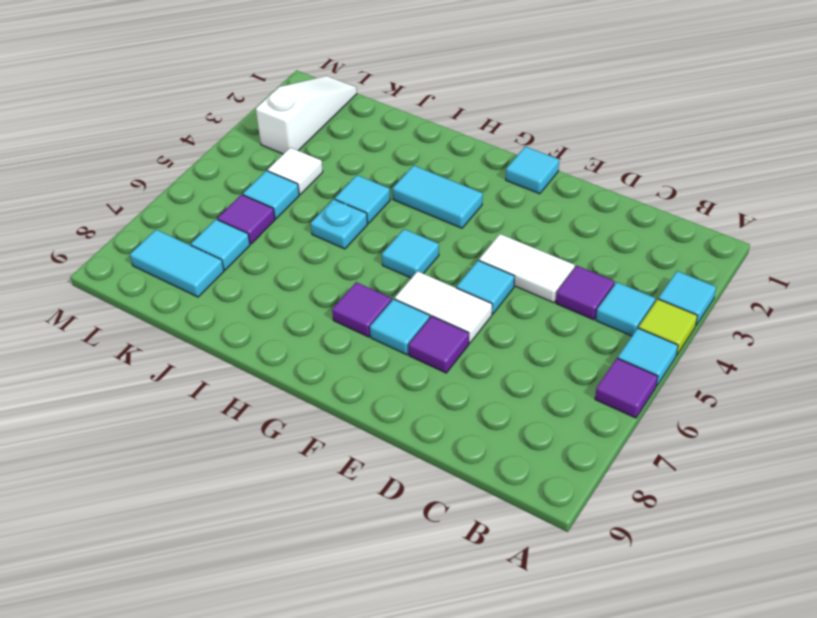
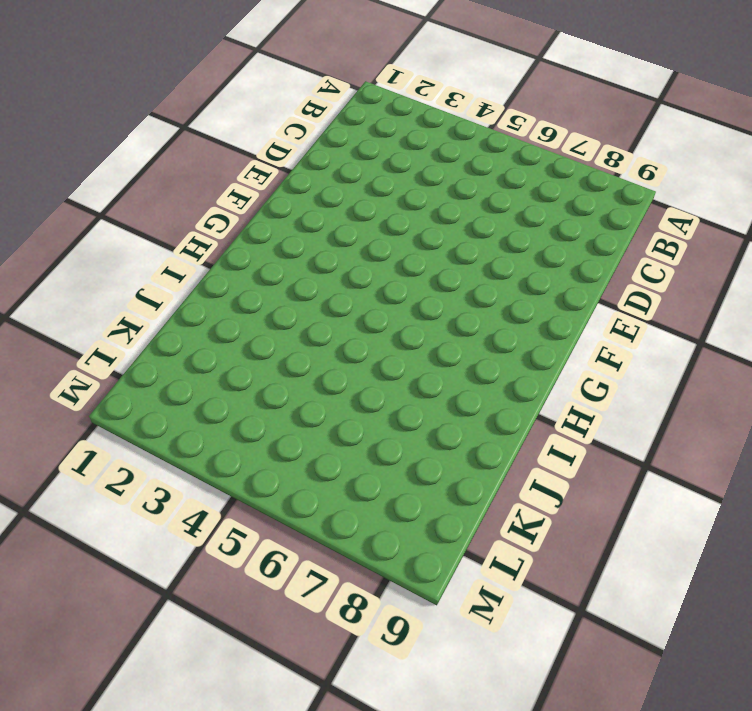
none -> cyan tile A3 level 1
none -> lime tile A4 level 1
none -> cyan tile A5 level 1

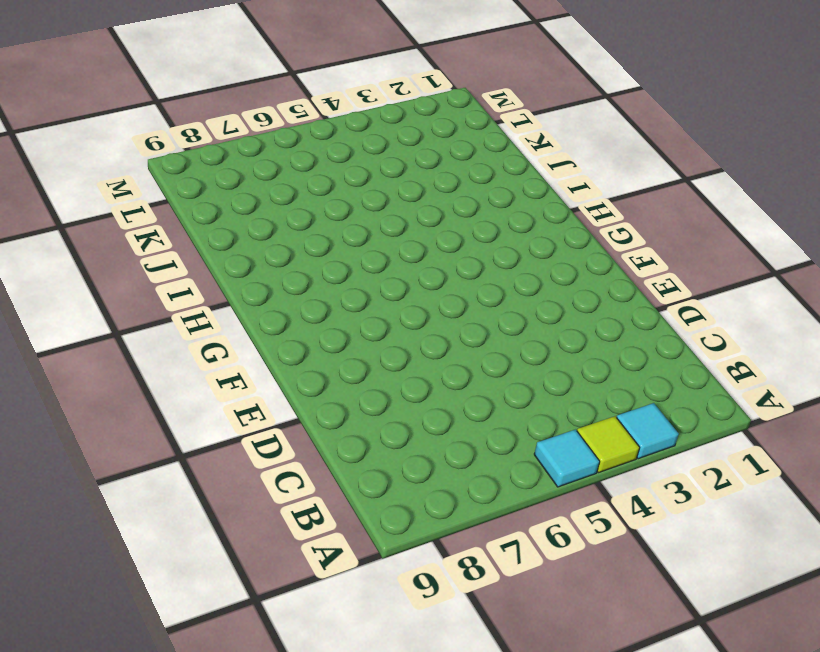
none -> purple tile A6 level 1
none -> cyan tile B4 level 1
none -> purple tile C4 level 1

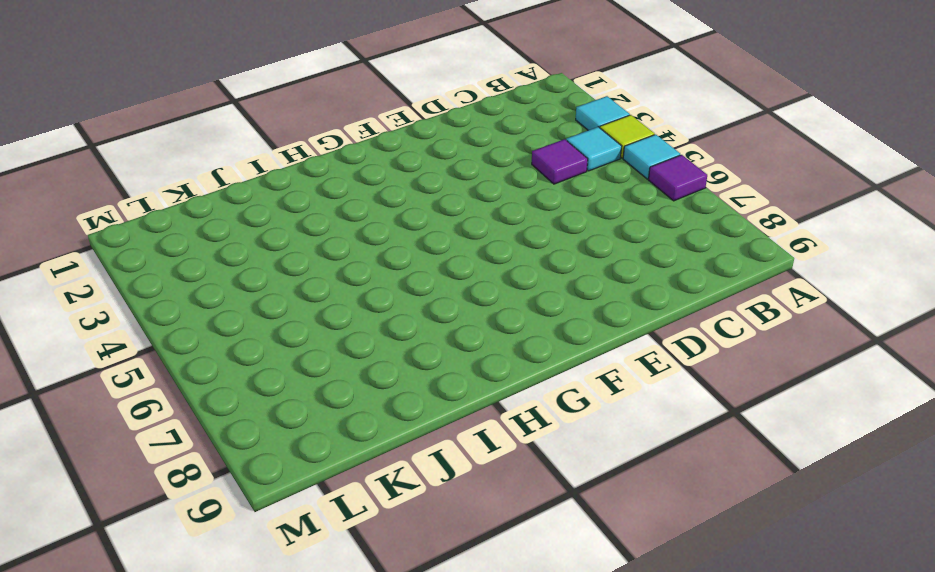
none -> white tile D4:E4 level 1
none -> cyan tile E5 level 1
none -> white tile E6:F6 level 1

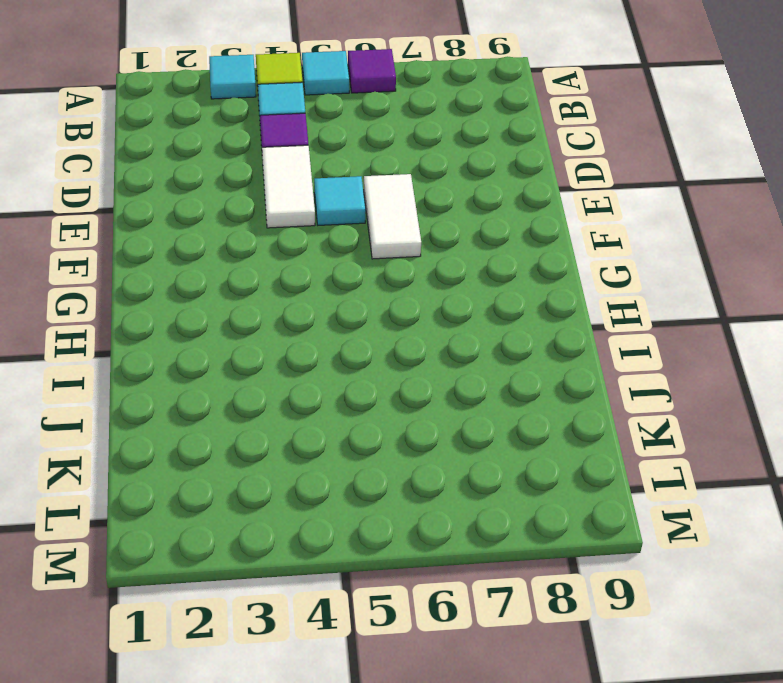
none -> purple tile E7 level 1
none -> cyan tile F1 level 1
none -> cyan tile F7 level 1

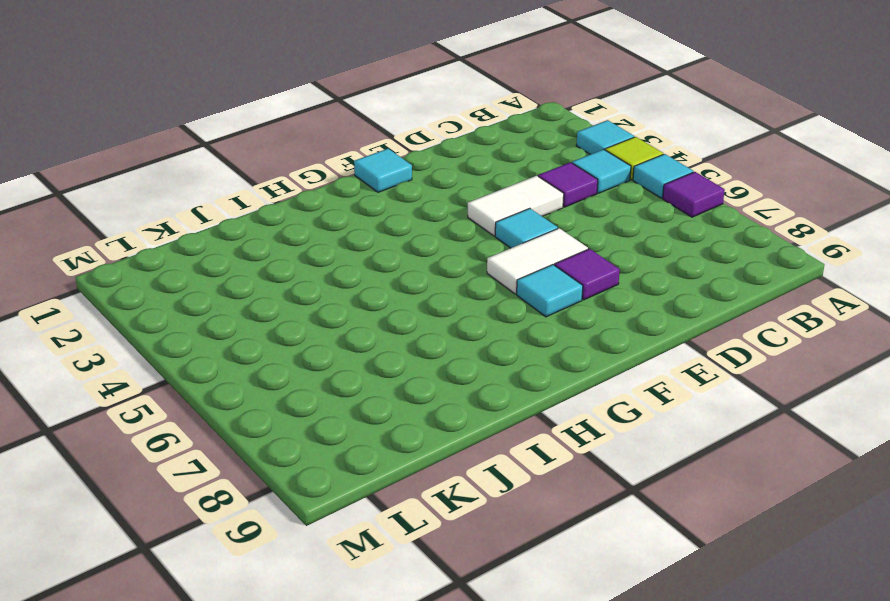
none -> cyan tile G3:H3 level 1
none -> cyan tile G5 level 1
none -> purple tile G7 level 1

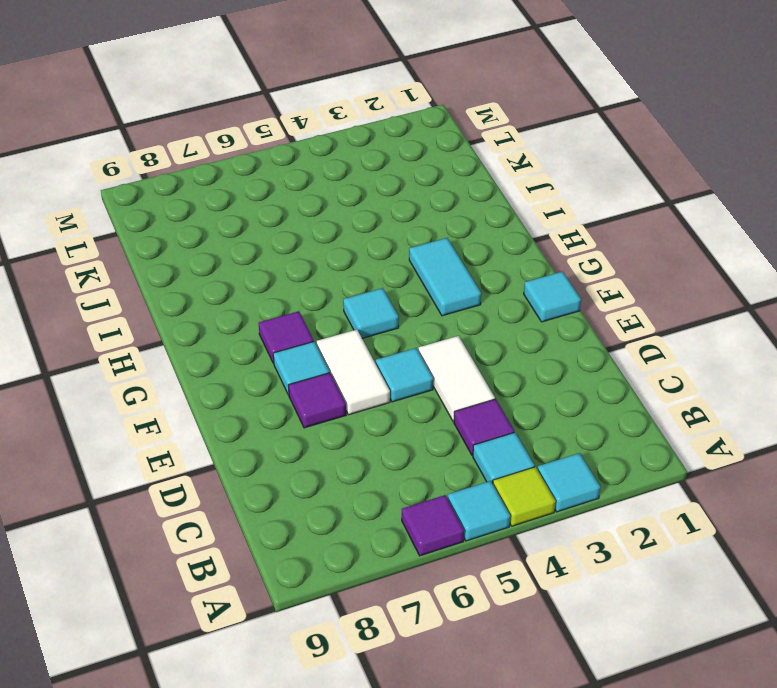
none -> cyan tile I4 level 1
none -> cyan plate I5 level 1
none -> white tile K4 level 1

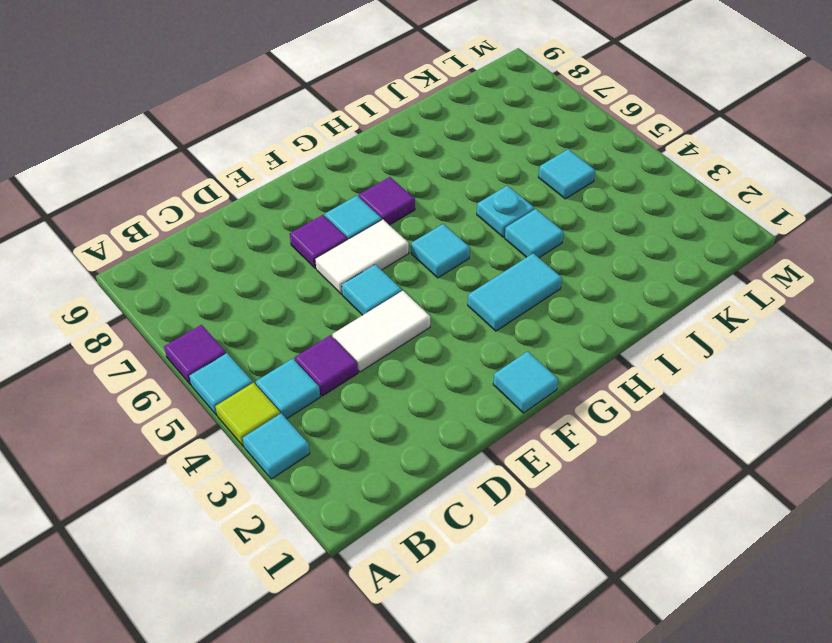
none -> white tile K4 level 1
none -> purple tile K6 level 1
none -> cyan tile K7 level 1

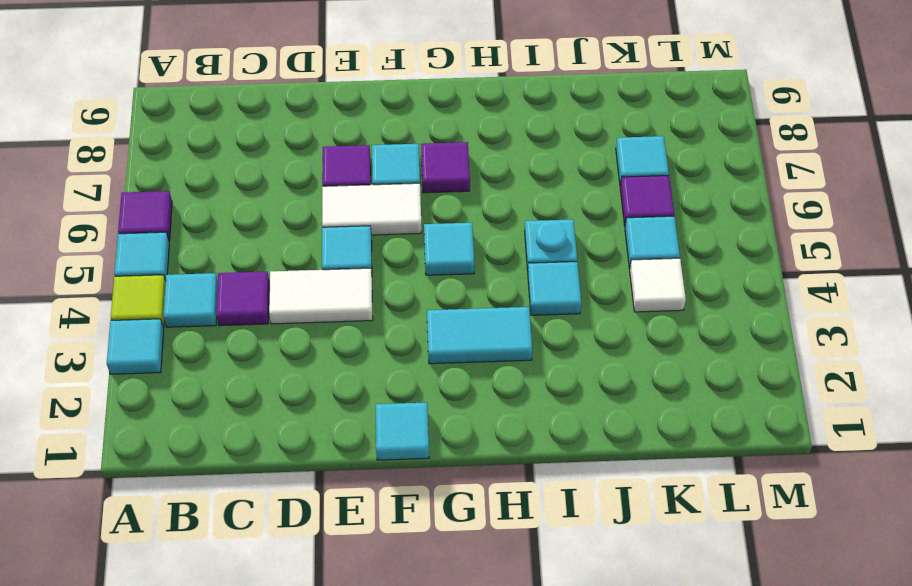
none -> cyan tile K8:L8 level 1
none -> white slope L1:L3 level 1 top 3

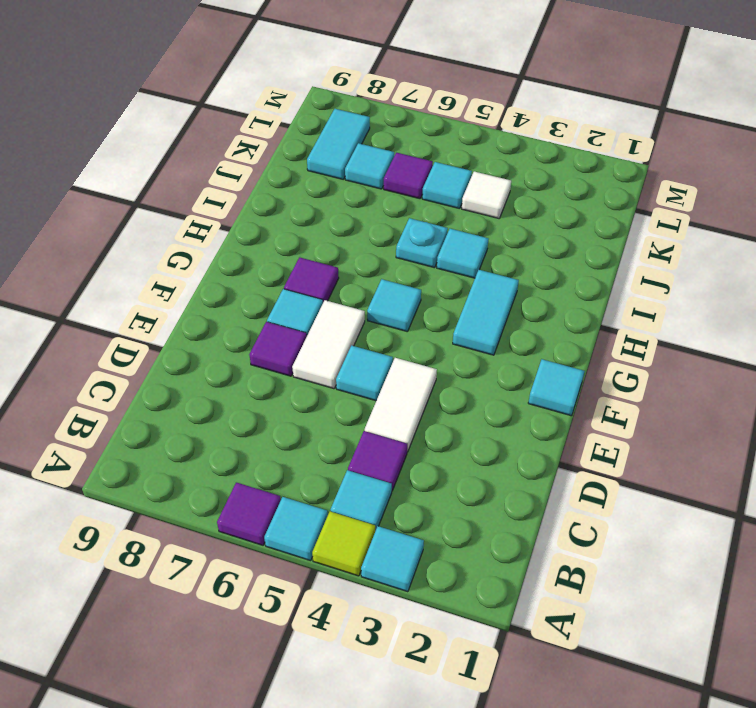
none -> white slope L1:L3 level 1 top 3

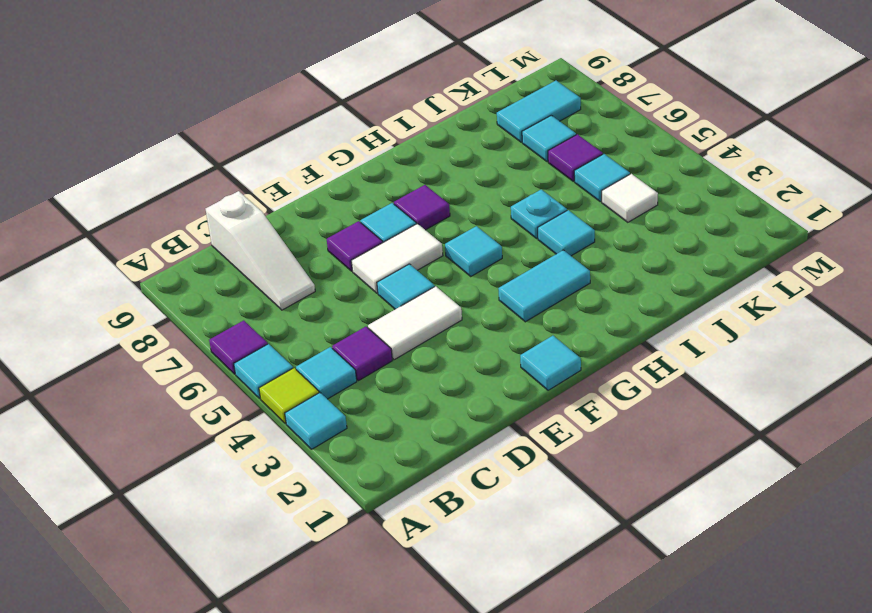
white slope C7:C9 level 1 top 9 -> white slope L1:L3 level 1 top 3

